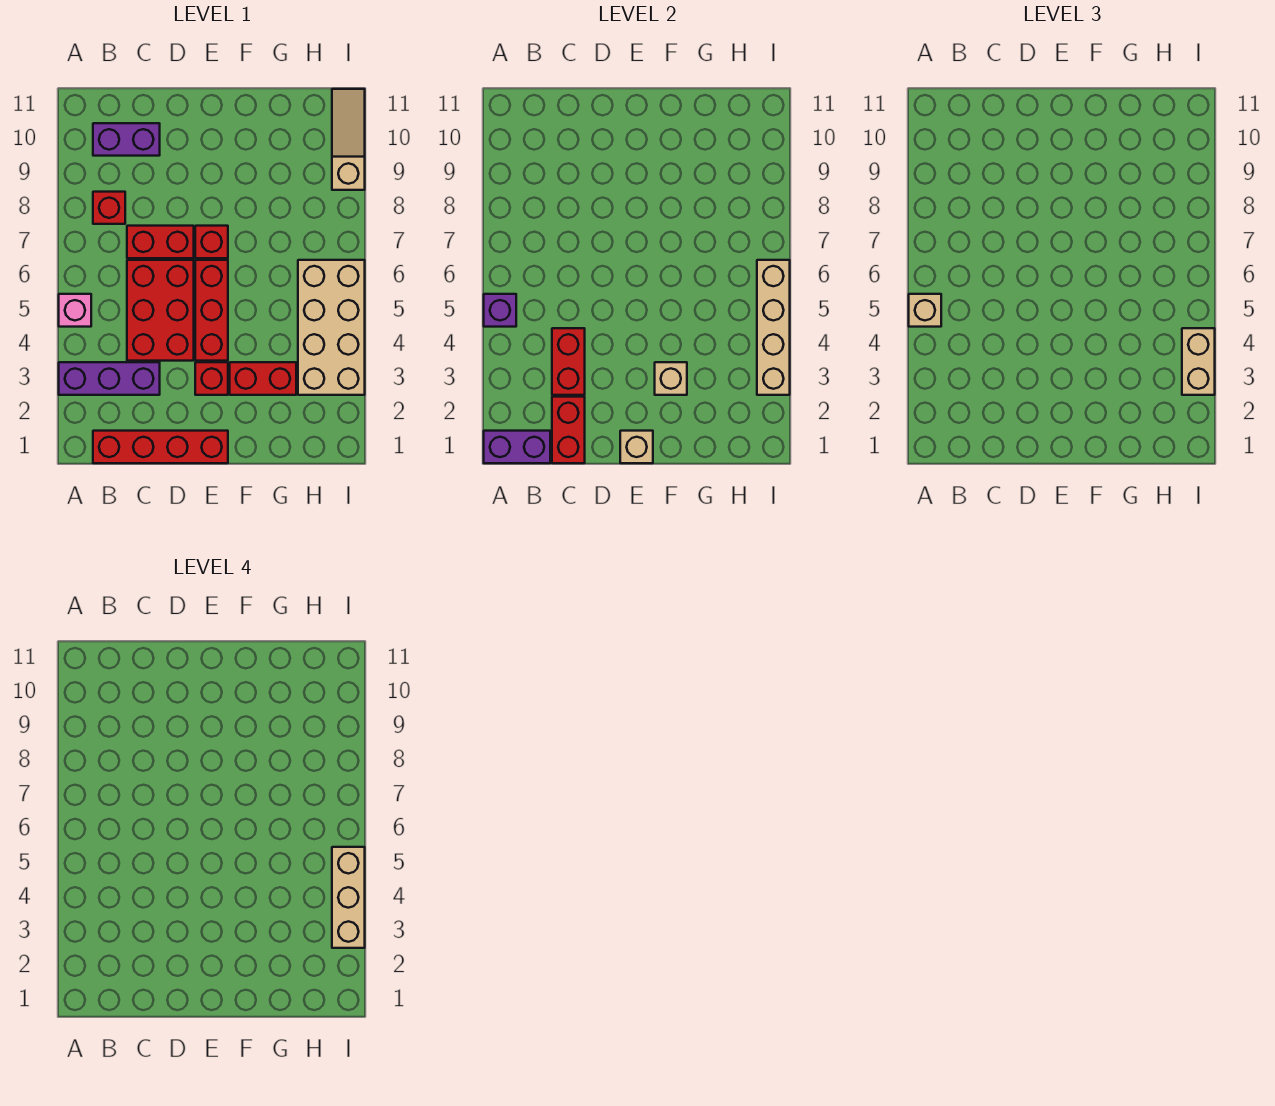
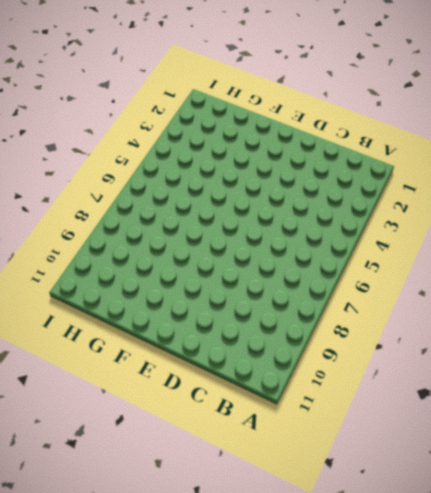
none -> purple brick A3:C3 level 1
none -> pink brick A5 level 1
none -> red brick B1:E1 level 1

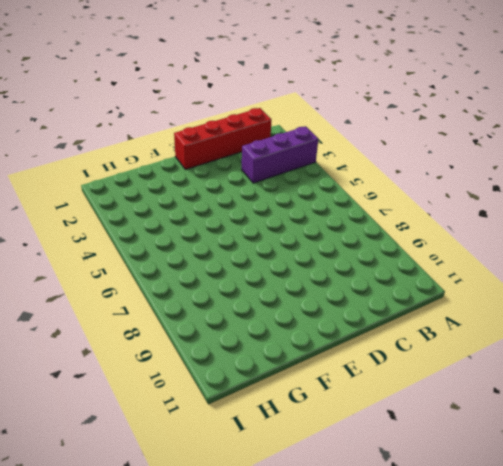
none -> pink brick A5 level 1
none -> red brick B8 level 1
none -> purple brick B10:C10 level 1

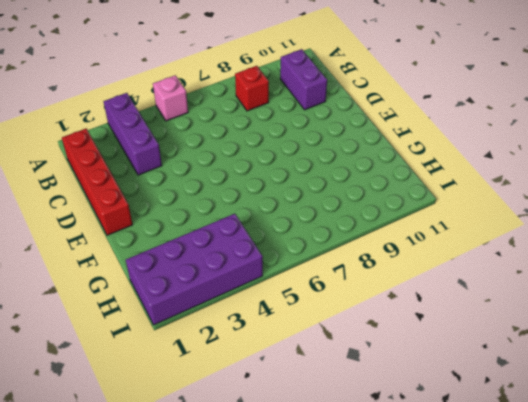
purple brick H1:I4 level 1 -> tan brick H3:I6 level 1
none -> red brick C4:D6 level 1
none -> red brick C7:D7 level 1
none -> red brick E3 level 1

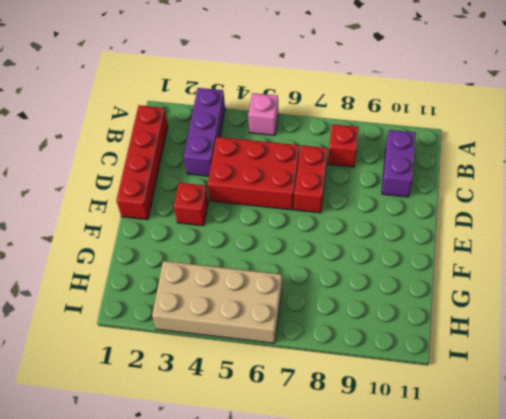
none -> red brick E4:E6 level 1
none -> red brick E7 level 1
none -> red brick F3:G3 level 1

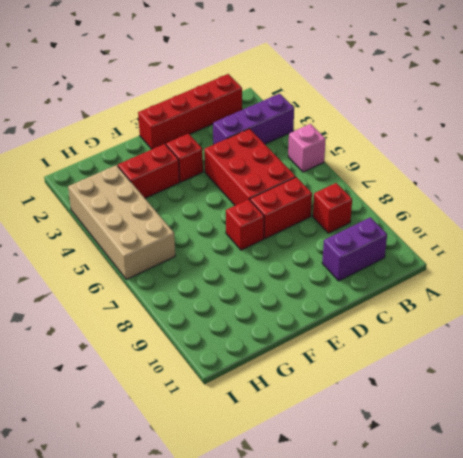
none -> red brick E4:E6 level 1
none -> tan slope I9:I11 level 1 top 9
none -> purple brick A1:B1 level 2

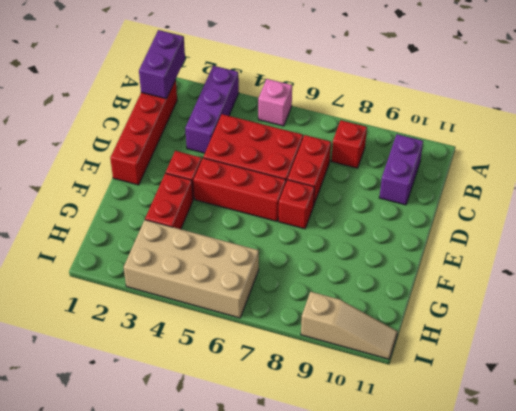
none -> purple brick A5 level 2
none -> red brick C1:C2 level 2
none -> red brick C3:C4 level 2

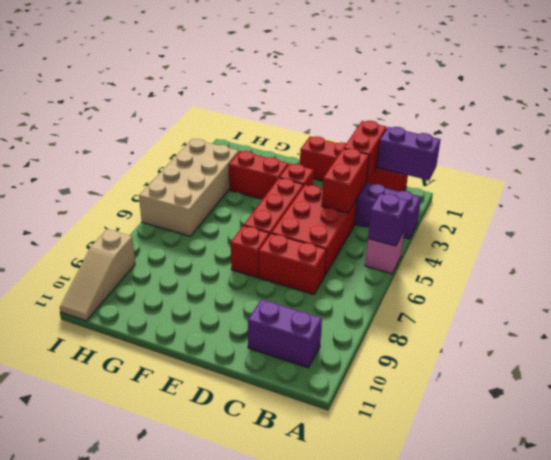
none -> red brick B8 level 1
none -> tan brick E1 level 2
none -> tan brick F3 level 2

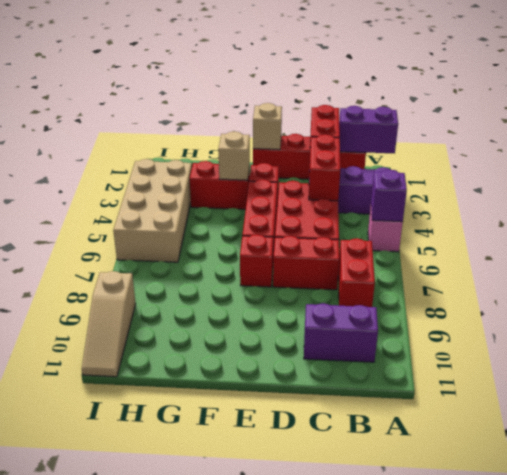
red brick B7:B8 level 1 -> red brick B8 level 1
none -> tan brick I3:I6 level 2
none -> tan brick A5 level 3
none -> tan brick I3:I4 level 3

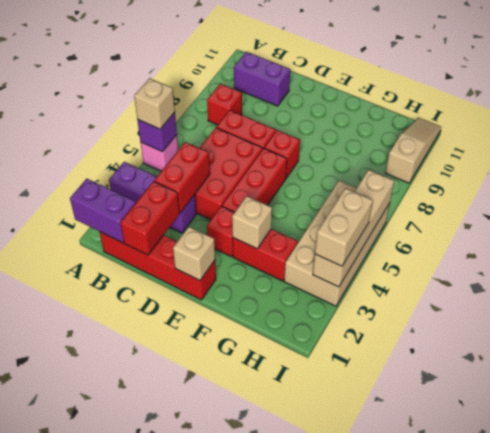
none -> tan brick I3:I5 level 4

